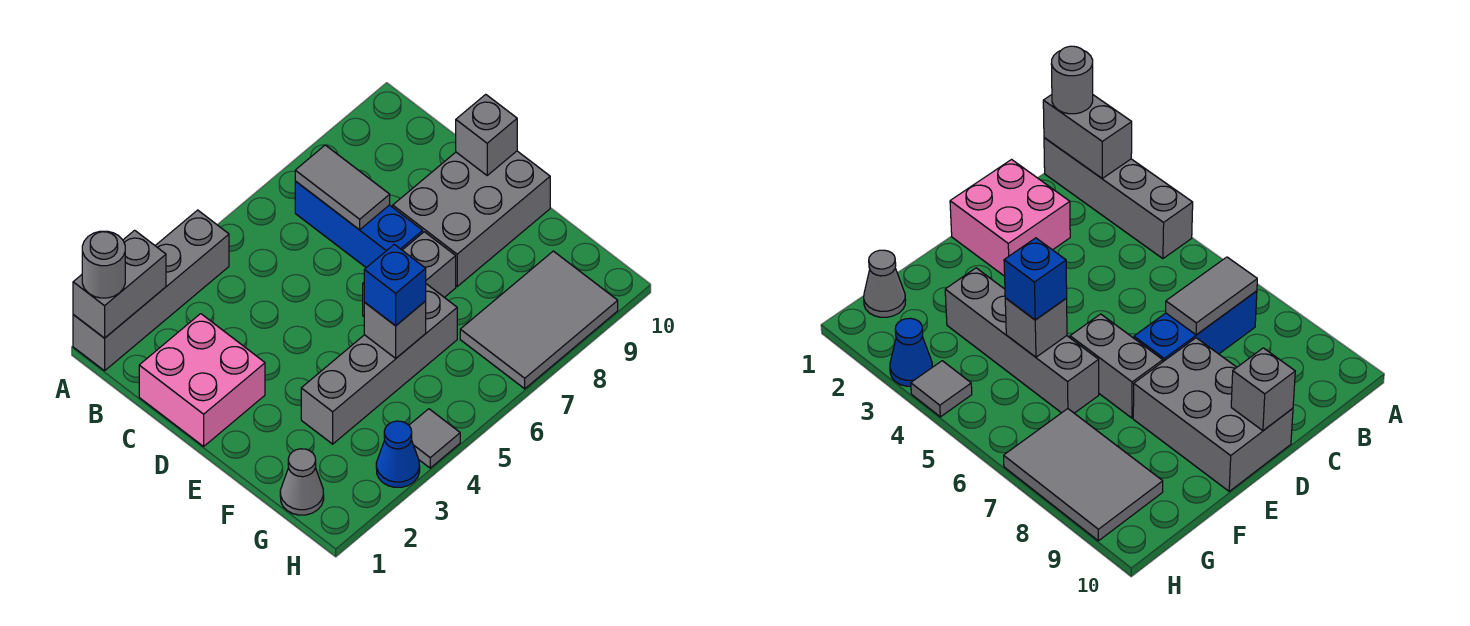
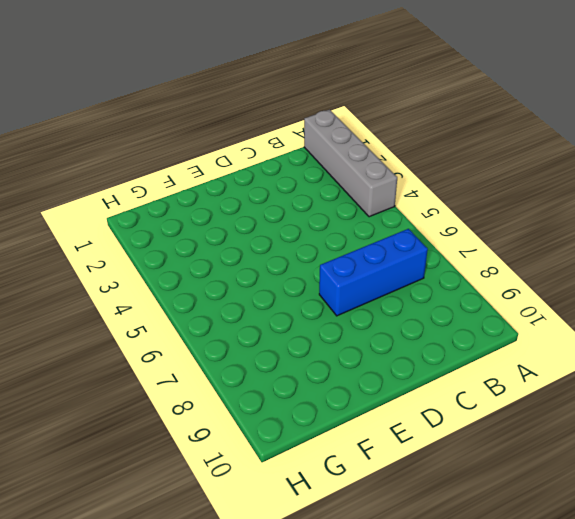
none -> pink brick C1:D2 level 1
none -> grey brick D8:E10 level 1
none -> grey brick E6:E7 level 1

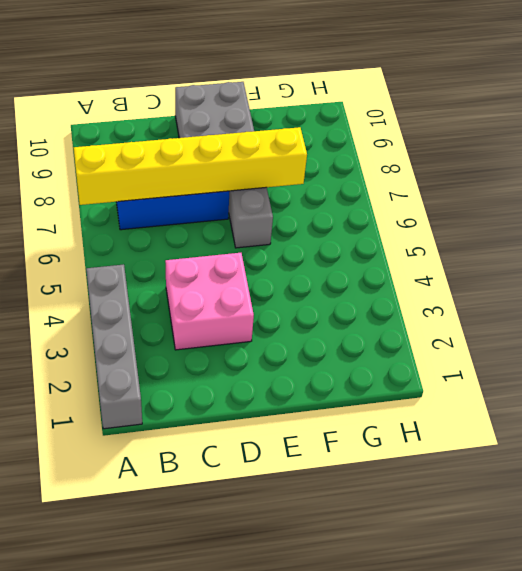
yellow brick A7:F7 level 2 -> grey tile B7:C7 level 2
pink brick C3:D4 level 1 -> pink brick C1:D2 level 1
none -> grey brick F3:F6 level 1
none -> grey cone G1 level 1
none -> grey tile G7:H9 level 1

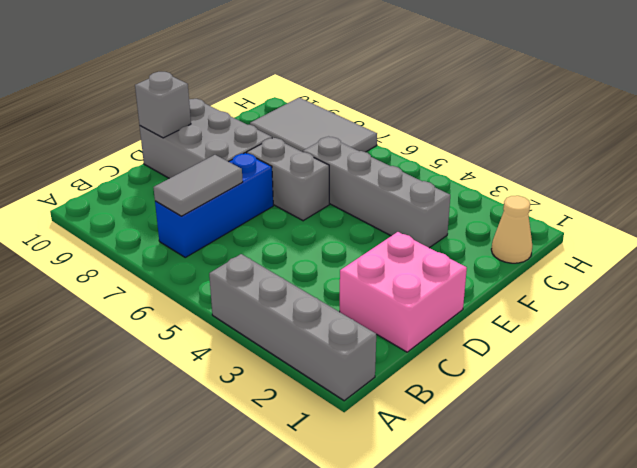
tan cone G1 level 1 -> grey cone G1 level 1
none -> blue cone H3 level 1
none -> grey tile H4 level 1
none -> grey brick A1:A2 level 2

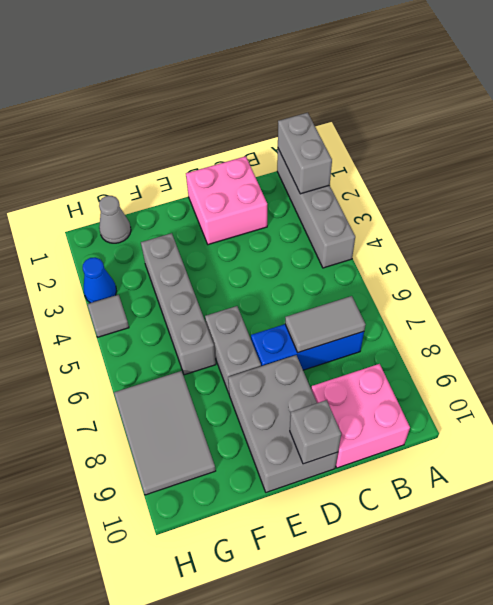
pink brick B9:C10 level 1 -> none
none -> grey brick F5 level 2
none -> grey round brick A1 level 3
none -> blue brick F5 level 3

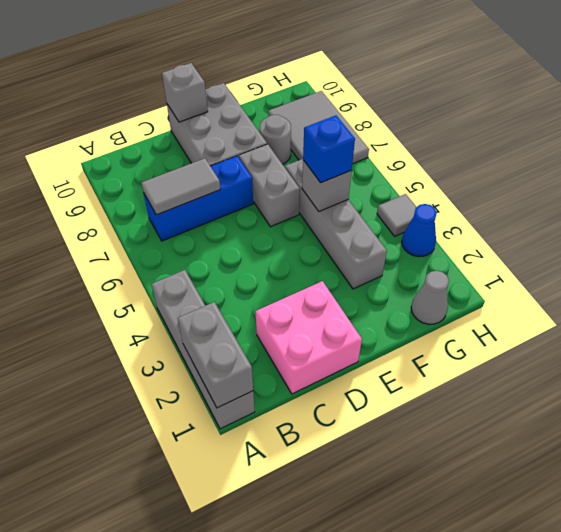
grey round brick F8 level 1 -> grey round brick A1 level 3

